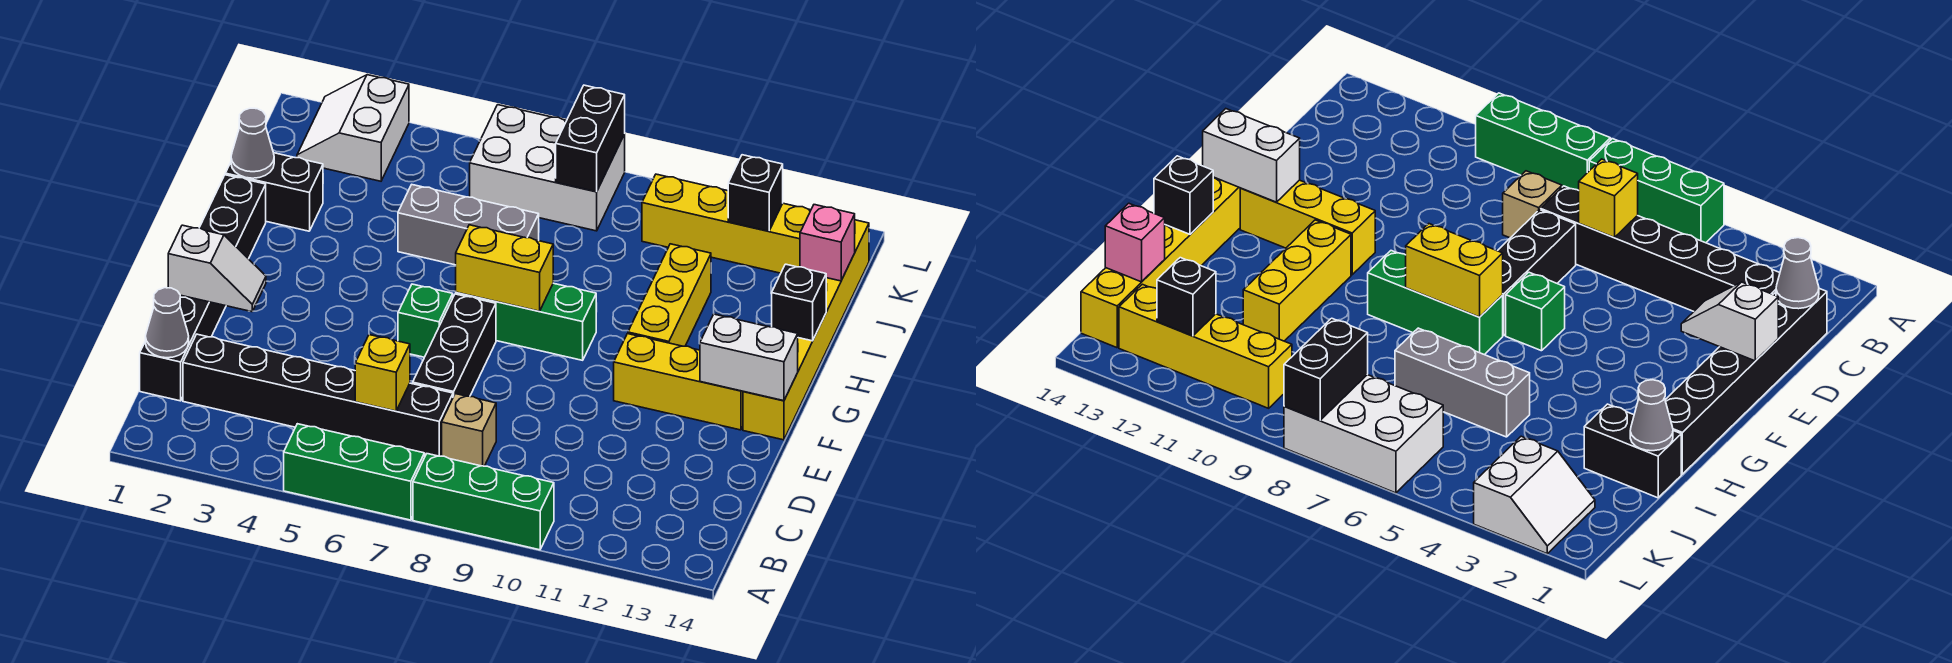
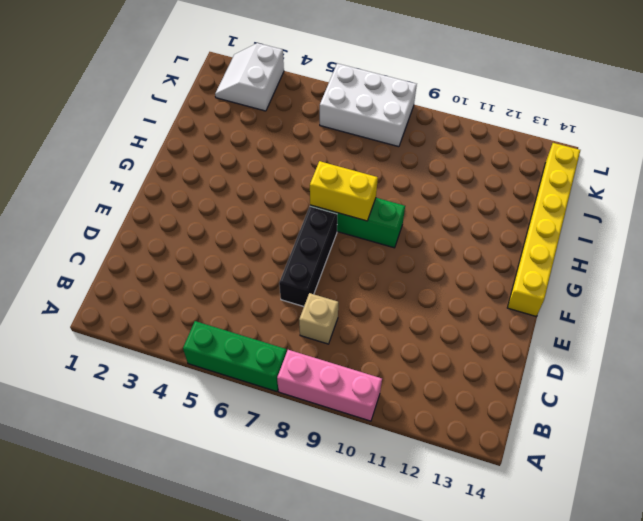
pink brick A8:A10 level 1 -> green brick A8:A10 level 1
none -> black brick C1:H1 level 1
none -> black brick C2:C7 level 1
none -> green brick F6 level 1

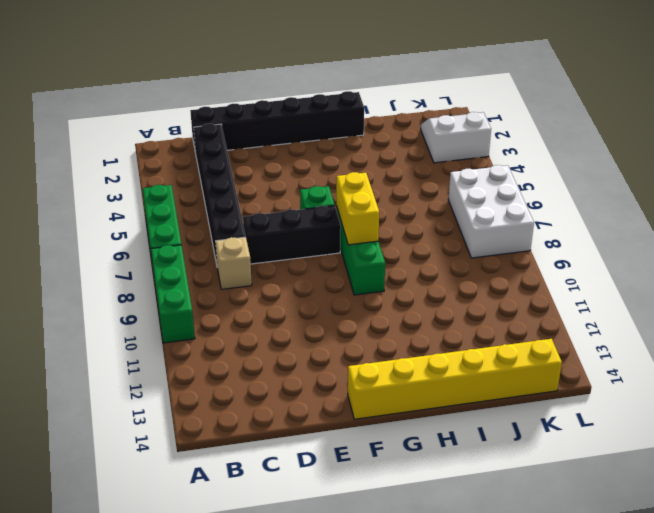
none -> yellow brick F11:F13 level 1
none -> yellow brick G11:I11 level 1
none -> black brick I1:I2 level 1

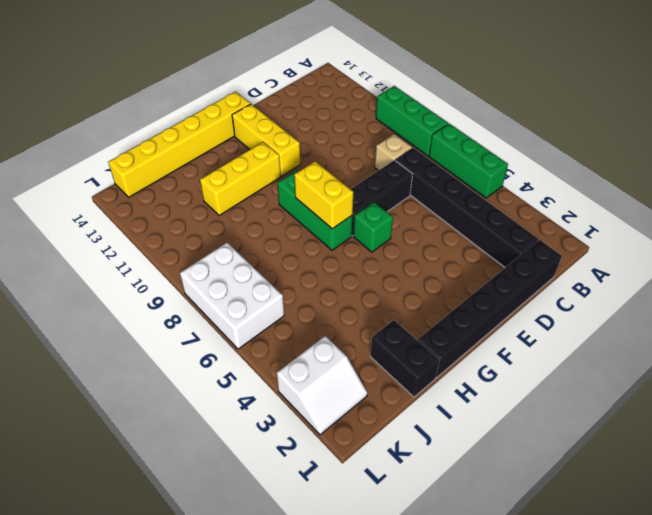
none -> grey brick I5:I7 level 1
none -> yellow brick K10:K13 level 1
none -> grey cone C1 level 2

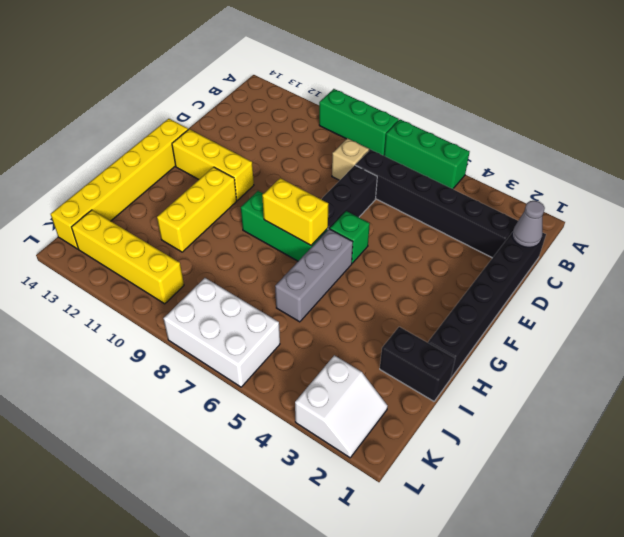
grey brick G6:I6 level 1 -> grey brick I5:I7 level 1
none -> yellow brick C6 level 2
none -> white slope E1:E2 level 2 top 1
none -> white brick F13:F14 level 2

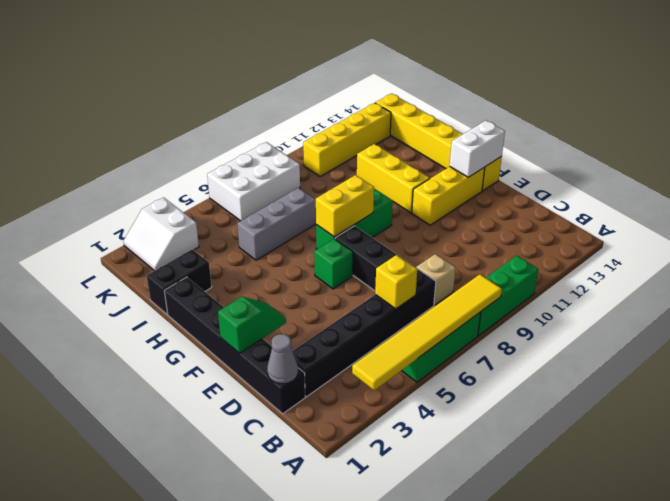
yellow tile A3:A8 level 2 -> none
green slope E1:E2 level 2 top 1 -> white slope E1:E2 level 2 top 1
none -> black brick H14 level 2
none -> grey cone I1 level 2
none -> pink brick J14 level 2

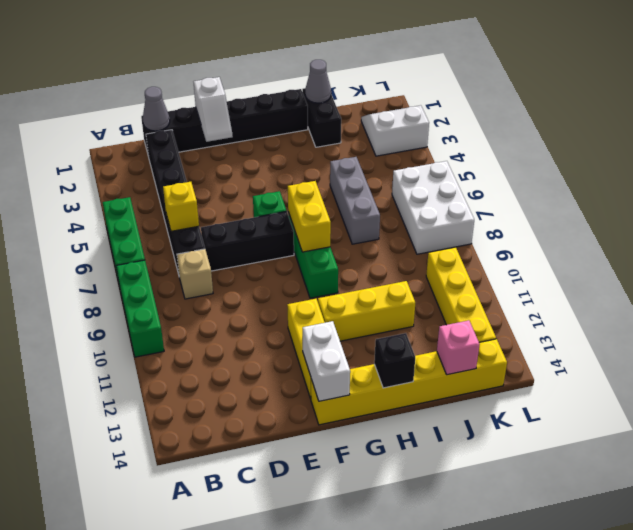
none -> black brick K8:L8 level 2
none -> black brick K12 level 2

